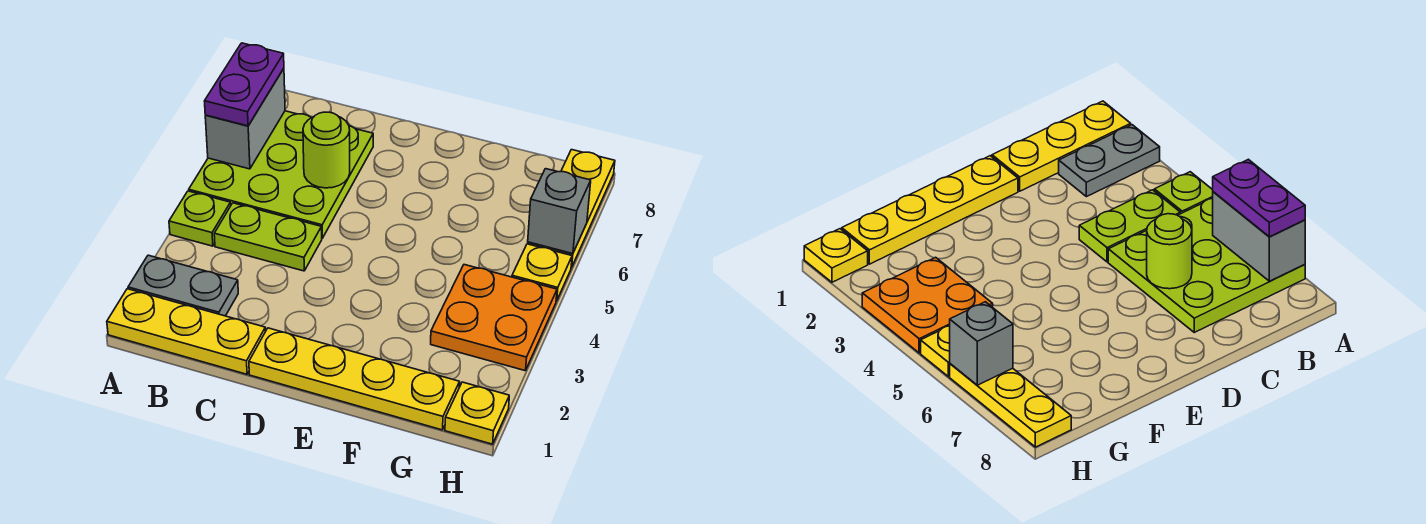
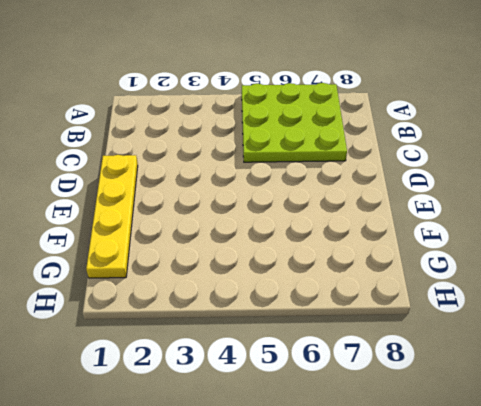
none -> yellow plate A1:C1 level 1
none -> grey plate A2:B2 level 1
none -> lime plate A4 level 1

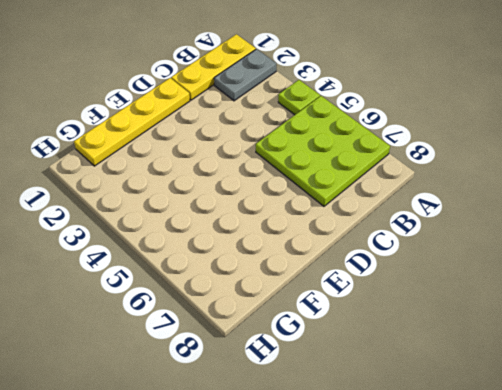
none -> lime plate B4:C4 level 1
none -> orange plate G3:H4 level 1
none -> yellow plate H1 level 1

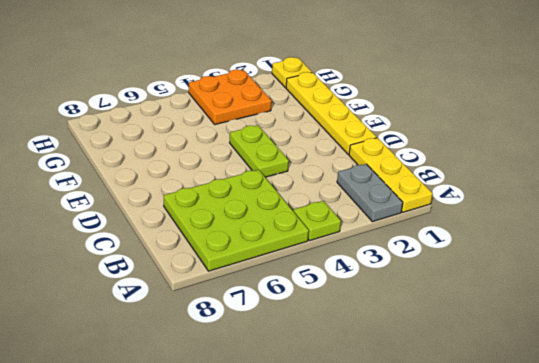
lime plate D4:E4 level 1 -> lime plate B4:C4 level 1
none -> yellow plate H5 level 1
none -> yellow plate H6:H8 level 1
none -> grey brick A6:A7 level 2

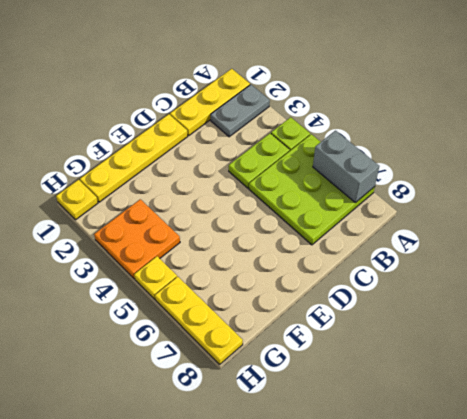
none -> lime round brick C6 level 2
none -> grey brick H6 level 2
none -> purple plate A6:A7 level 3

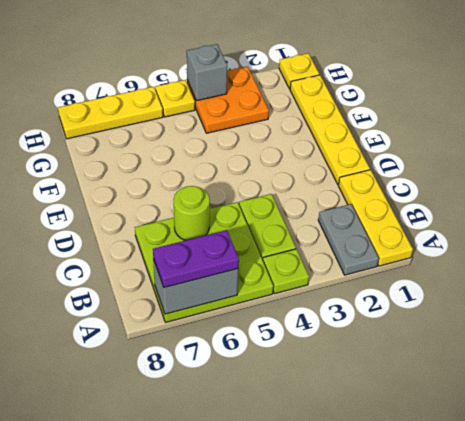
grey brick H4 level 2 -> grey brick H6 level 2

